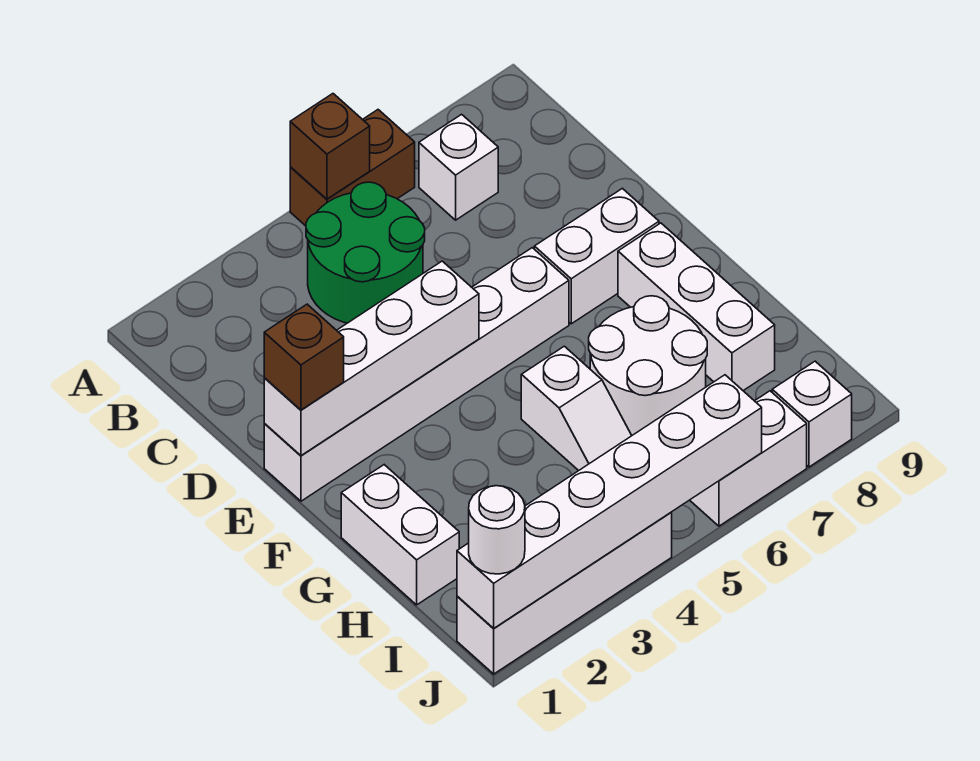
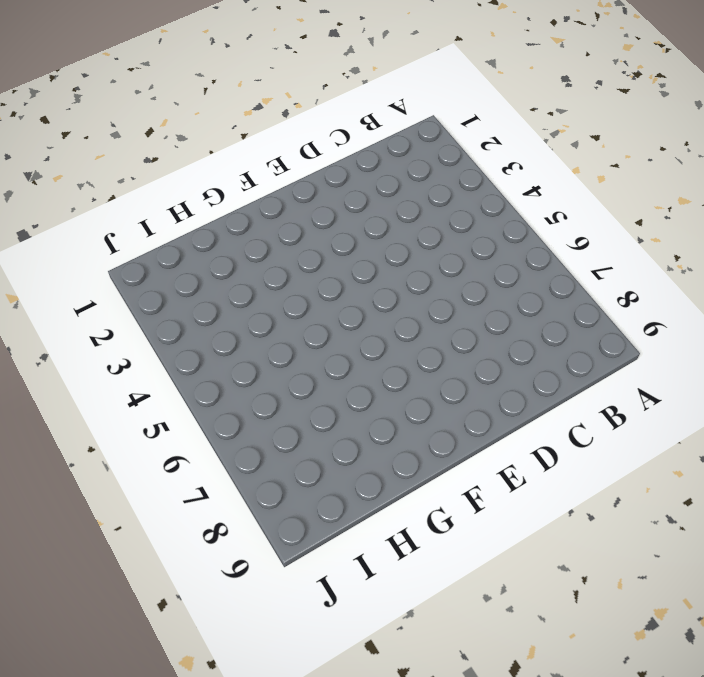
none -> brown brick A5:A6 level 1
none -> green round brick B4:C5 level 1
none -> white brick B7 level 1

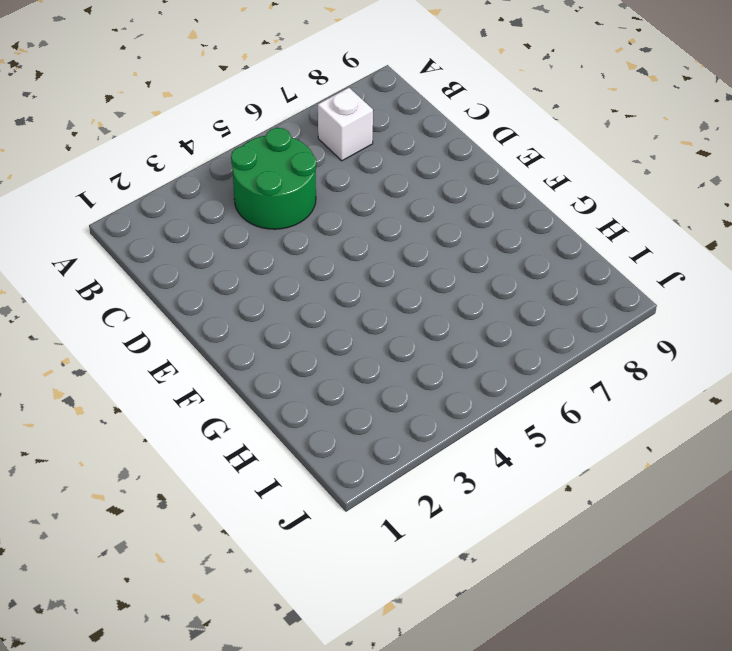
none -> brown brick A5:A6 level 1
none -> white brick E1:E6 level 1
none -> white brick E7:E8 level 1

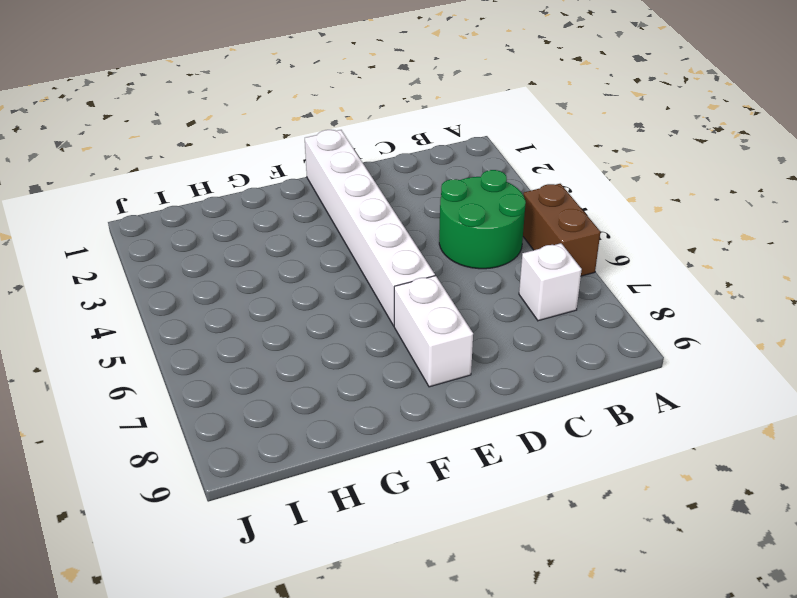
none -> white brick F8:H8 level 1
none -> white brick G1:H1 level 1
none -> white slope G5:H5 level 1 top G

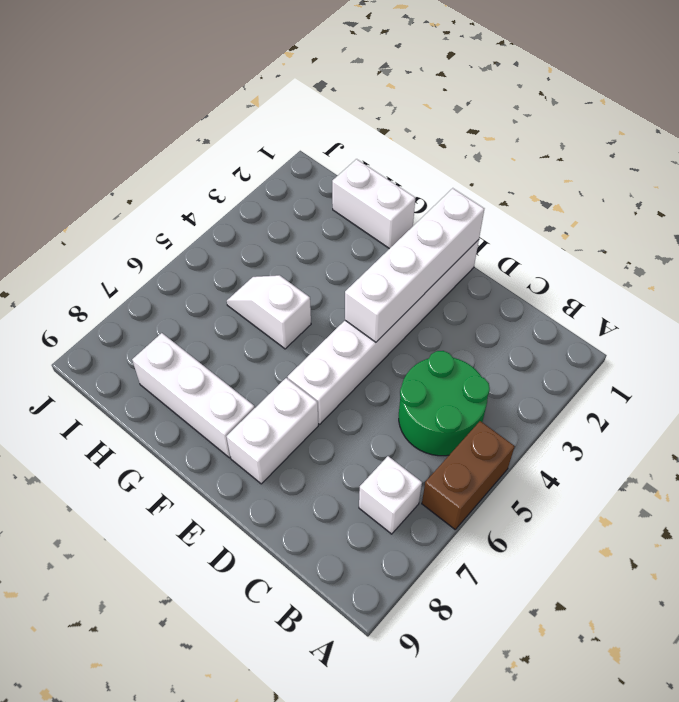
none -> white round brick G6:H7 level 1
none -> white brick J1:J4 level 1
none -> white brick J6:J7 level 1

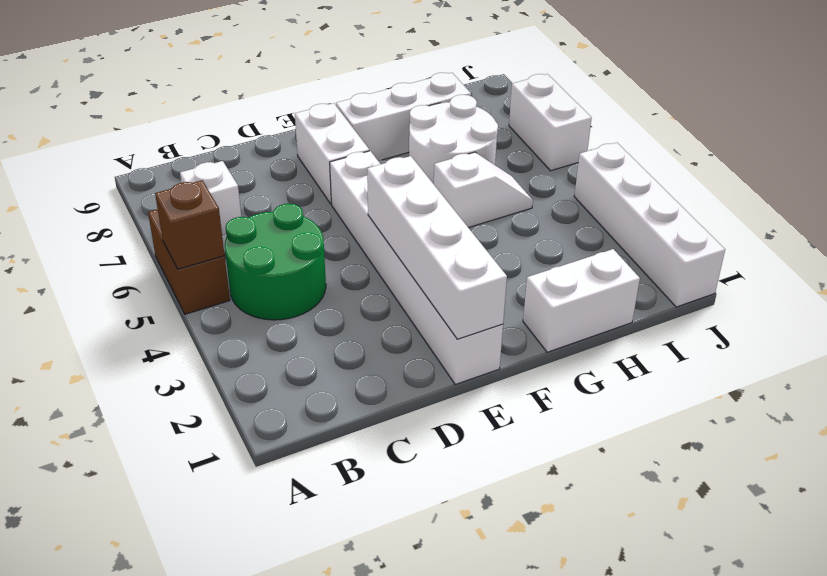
none -> white brick J8 level 1
none -> white brick J1:J6 level 2
none -> brown brick E1 level 3

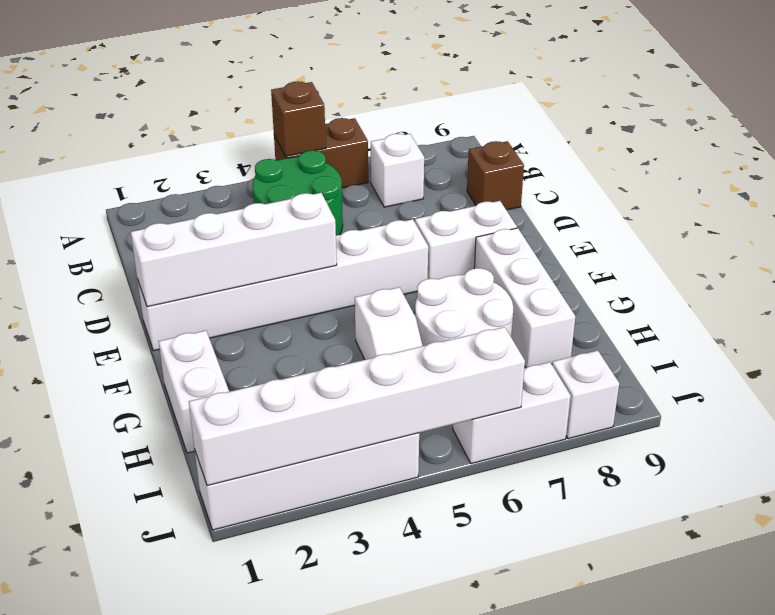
brown brick C9 level 1 -> brown brick E1 level 3
none -> white round brick J1 level 3

